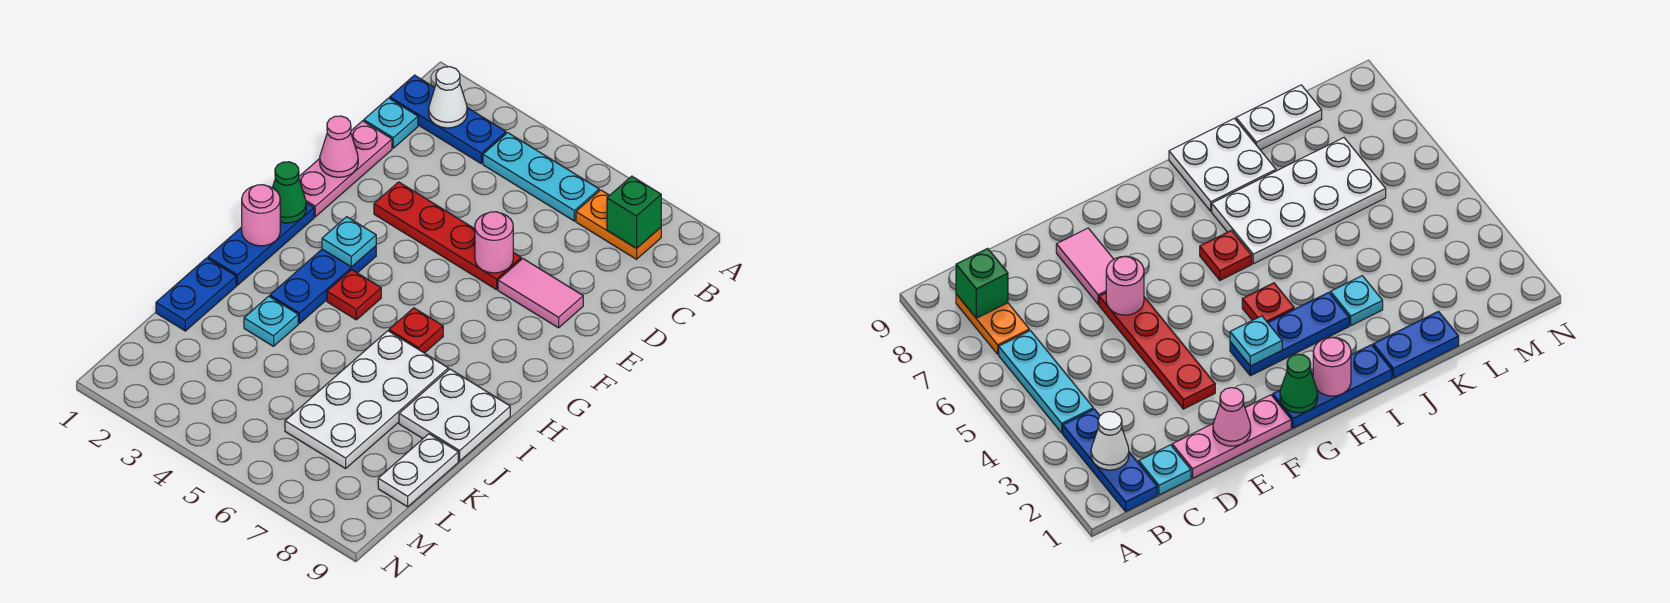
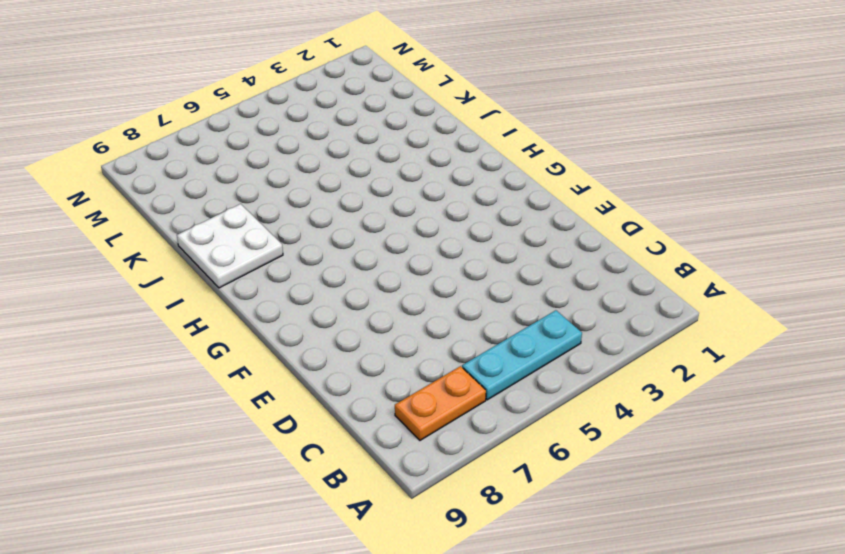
none -> blue plate B1:B3 level 1
none -> cyan plate C1 level 1
none -> pink plate D1:F1 level 1

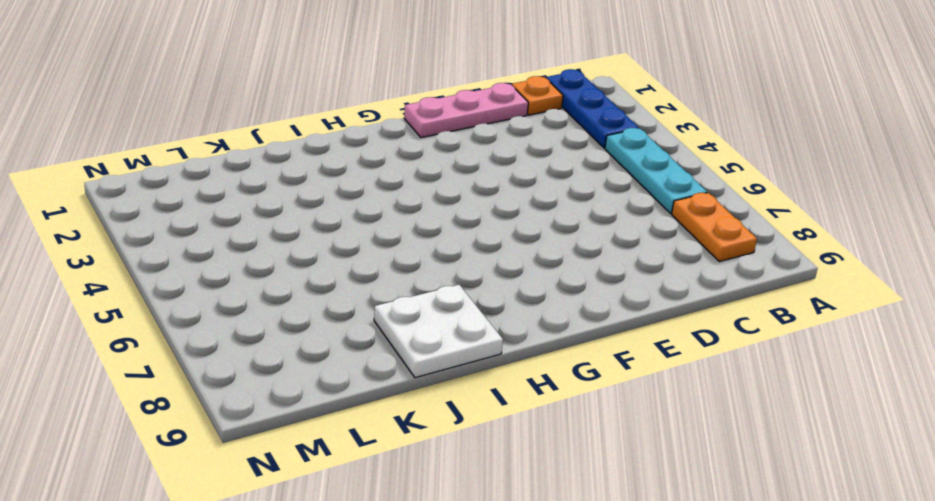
orange plate C1 level 1 -> cyan plate C1 level 1
none -> red plate E3:E6 level 1
none -> pink tile E7:E8 level 1
none -> blue plate G1:I1 level 1

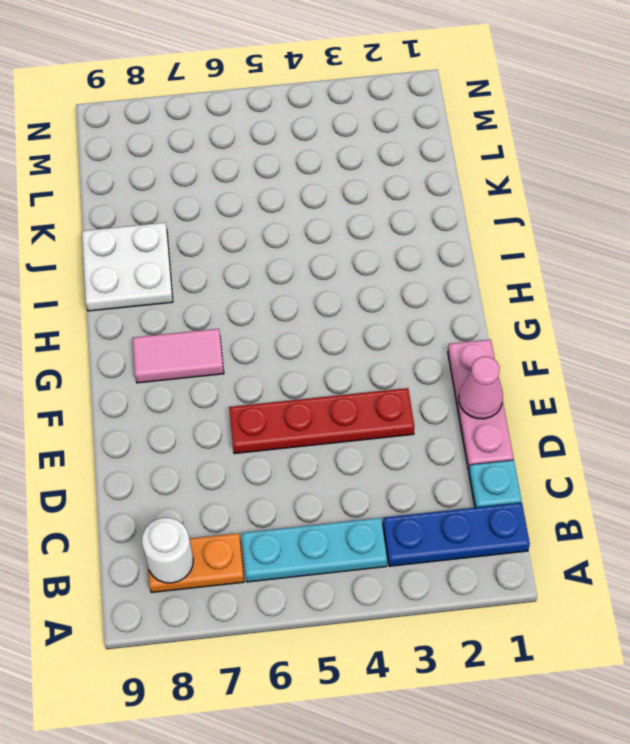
white round brick B8 level 2 -> green brick B8 level 2
pink tile G7:G8 level 1 -> pink tile E7:E8 level 1
none -> blue plate G1:I1 level 1
none -> blue plate G3:I3 level 1
none -> red plate H4 level 1

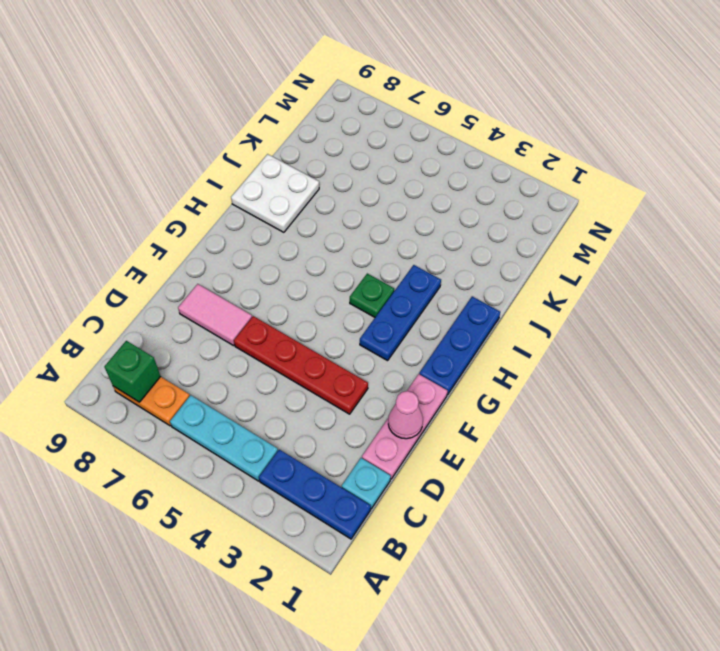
green plate H4 level 1 -> red plate H4 level 1
none -> red plate H6 level 1
none -> white plate I6:L7 level 1
none -> blue plate J1:K1 level 1

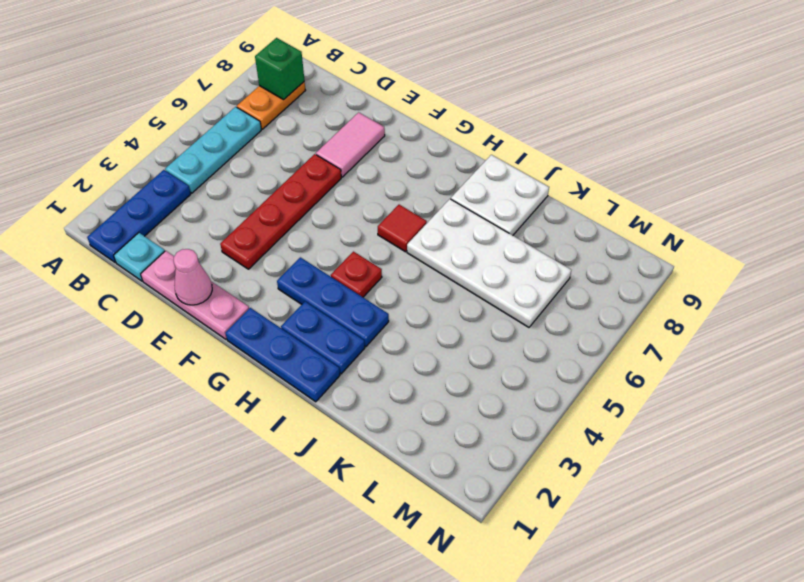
blue plate H2:I2 level 1 -> blue plate J1:K1 level 1
red tile H6 level 1 -> red plate H6 level 1
none -> cyan plate J3 level 1
none -> white plate K9:L9 level 1
none -> white cone B2 level 2

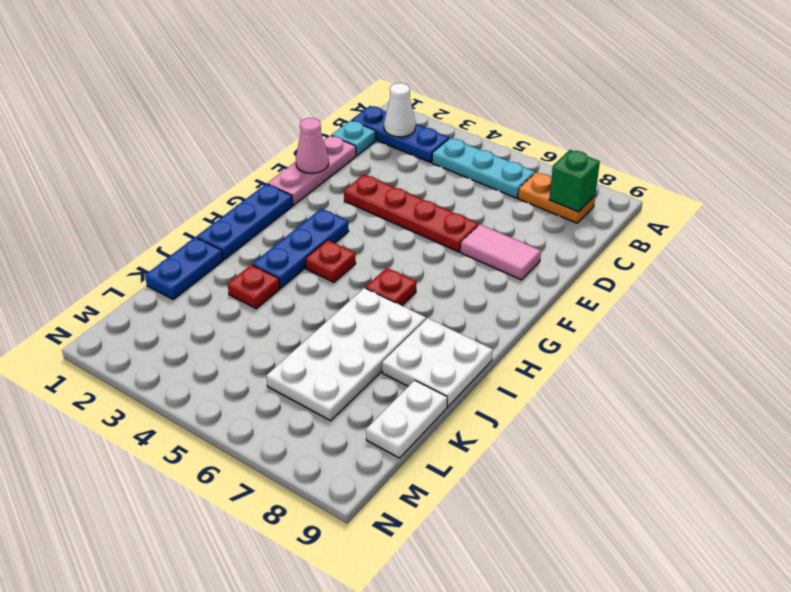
red plate J3 level 1 -> cyan plate J3 level 1
none -> pink round brick E6 level 2
none -> green cone G1 level 2
none -> cyan plate G3 level 2

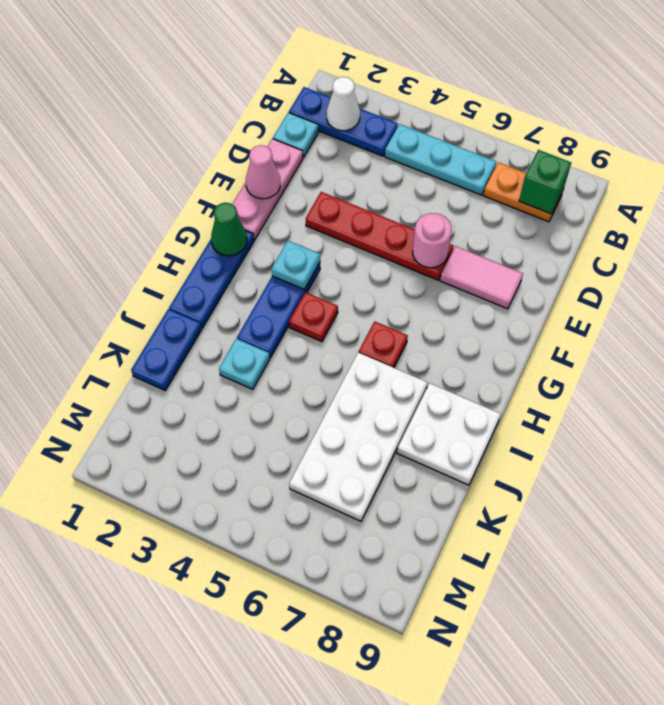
none -> white plate K9:L9 level 1
none -> pink round brick H1 level 2

